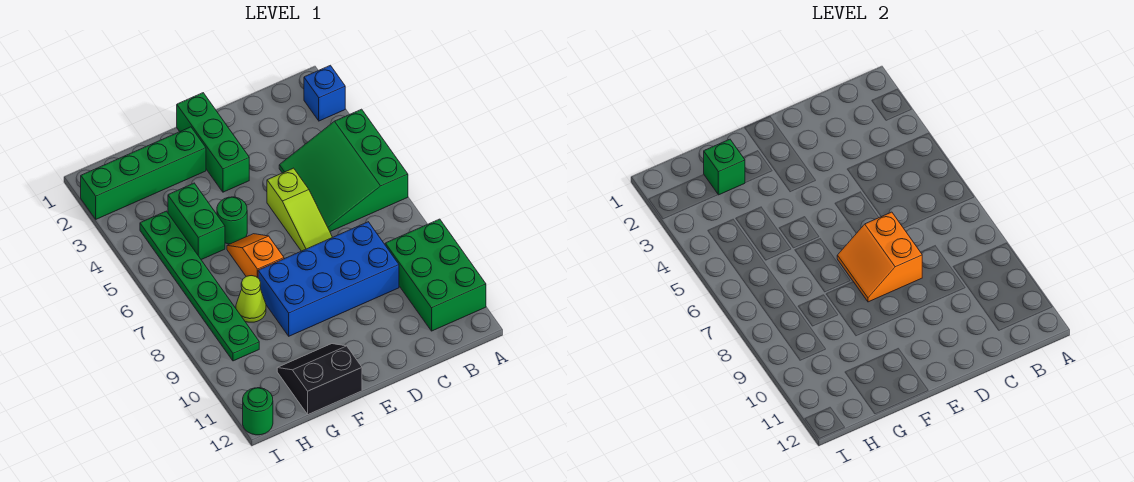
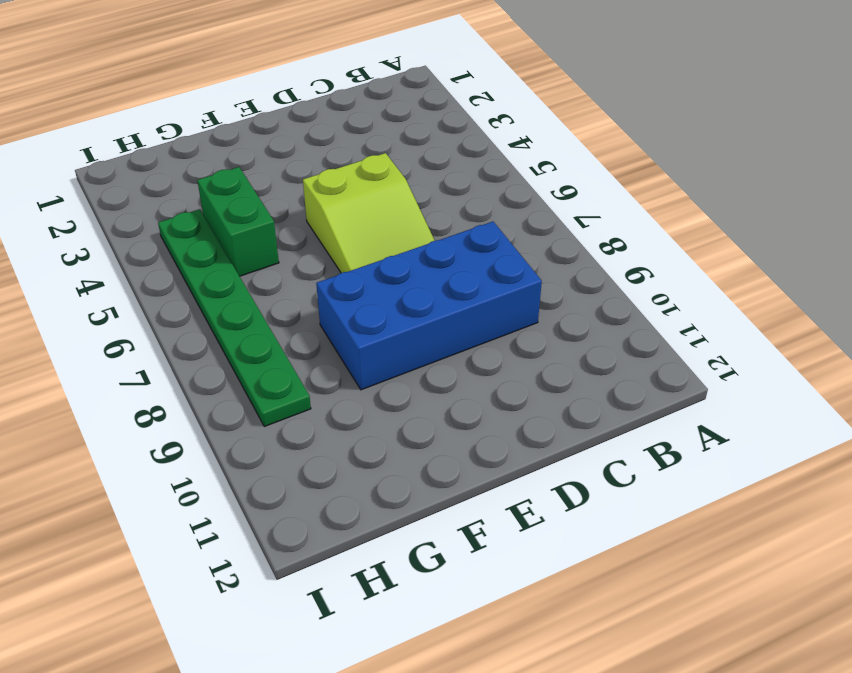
lime slope D5:E7 level 1 top 5 -> lime slope D5:D7 level 1 top 5
none -> blue brick A2 level 1
none -> green slope A4:C6 level 1 top A
none -> green brick A9:B11 level 1

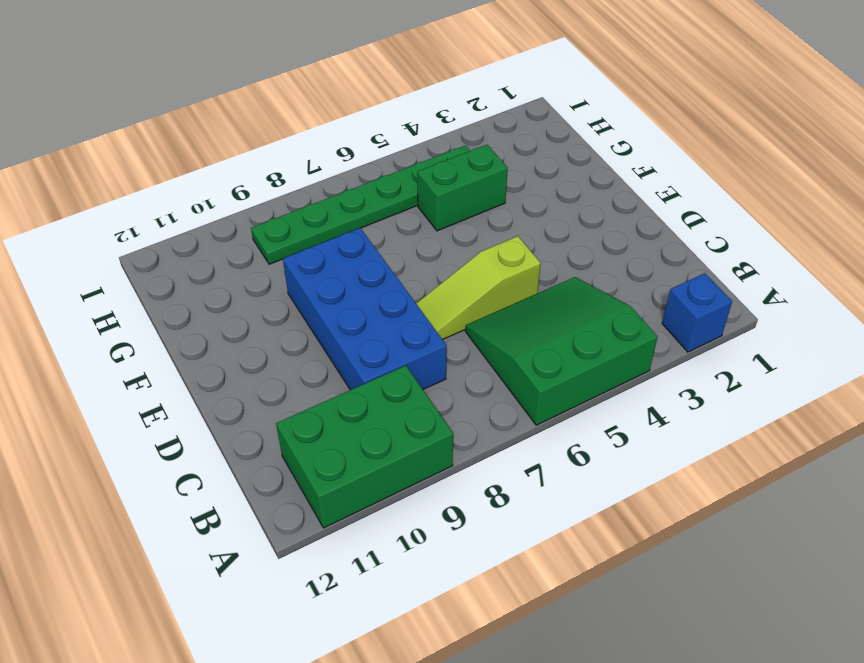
none -> green brick E1:E3 level 1
none -> green brick F2:I2 level 1
none -> green round brick F5 level 1

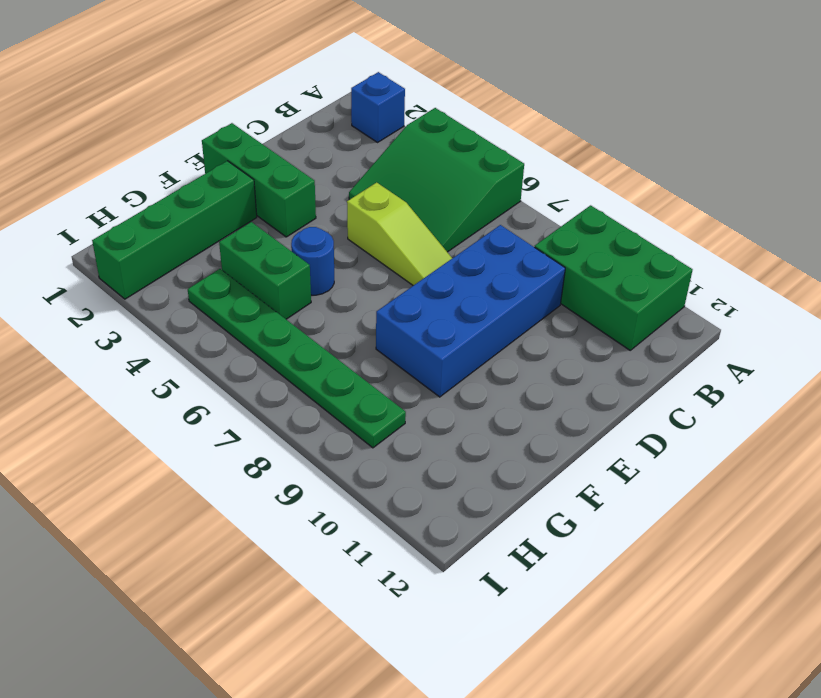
blue round brick F5 level 1 -> green round brick F5 level 1
none -> orange slope F6:F7 level 1 top 7
none -> black slope F11:G12 level 1 top 12
none -> lime cone G8 level 1

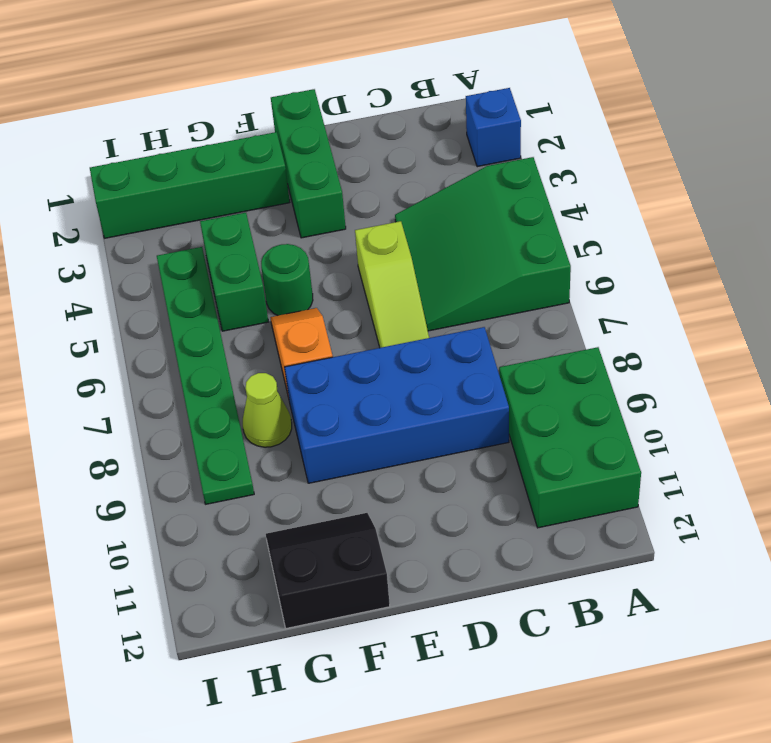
none -> green round brick I12 level 1
none -> orange slope D7:E8 level 2 top D
none -> green brick G2 level 2

